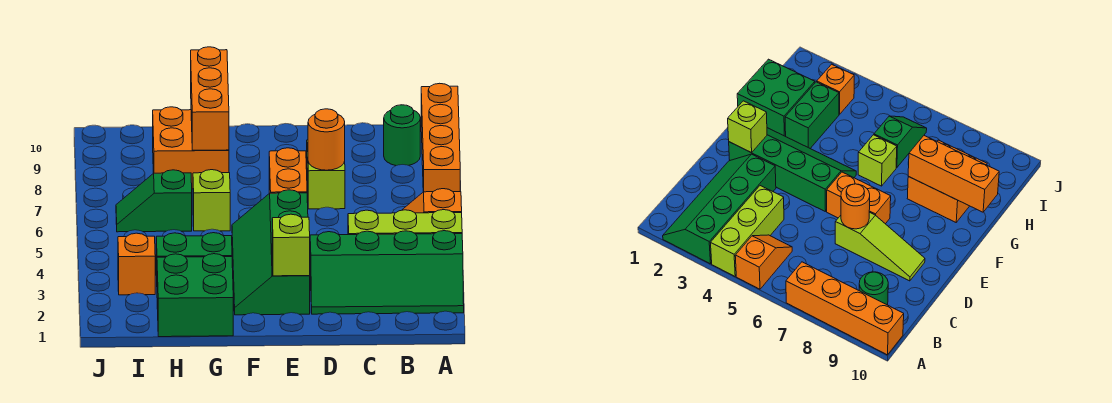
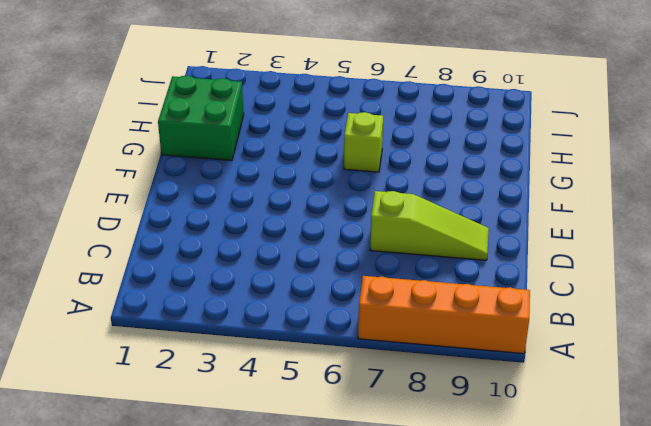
none -> green slope A2:D3 level 1 top 3
none -> lime brick A4:C4 level 1
none -> orange slope A5:B5 level 1 top A

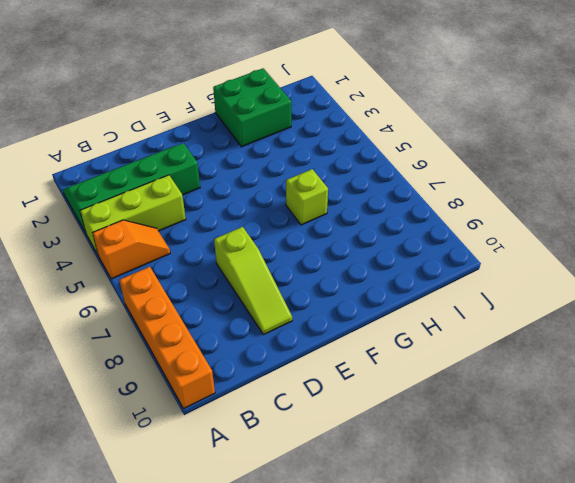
none -> green round brick B9 level 1
none -> green slope E2:F5 level 1 top E
none -> orange brick E6:E7 level 1

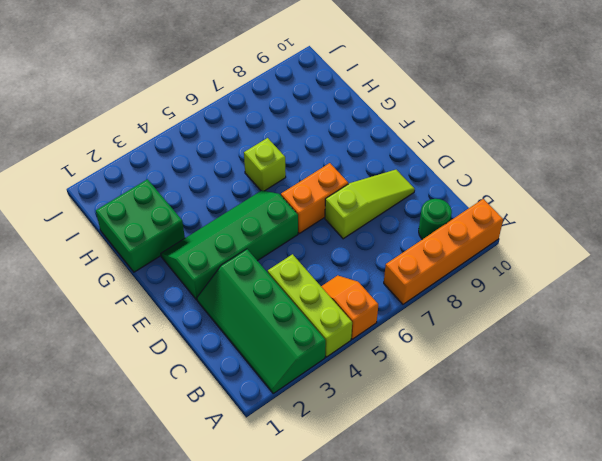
none -> green brick G3:H3 level 1
none -> orange brick G8:H9 level 1
none -> green slope H6:I6 level 1 top H

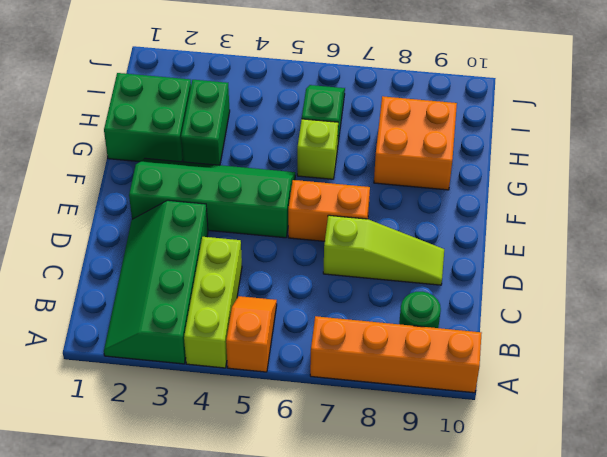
none -> orange brick I3 level 1
none -> orange round brick D7 level 2
none -> lime brick E2 level 2

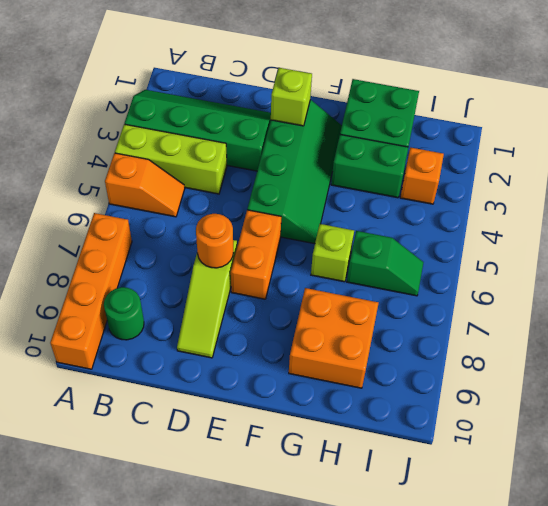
none -> orange brick G8:G10 level 2

